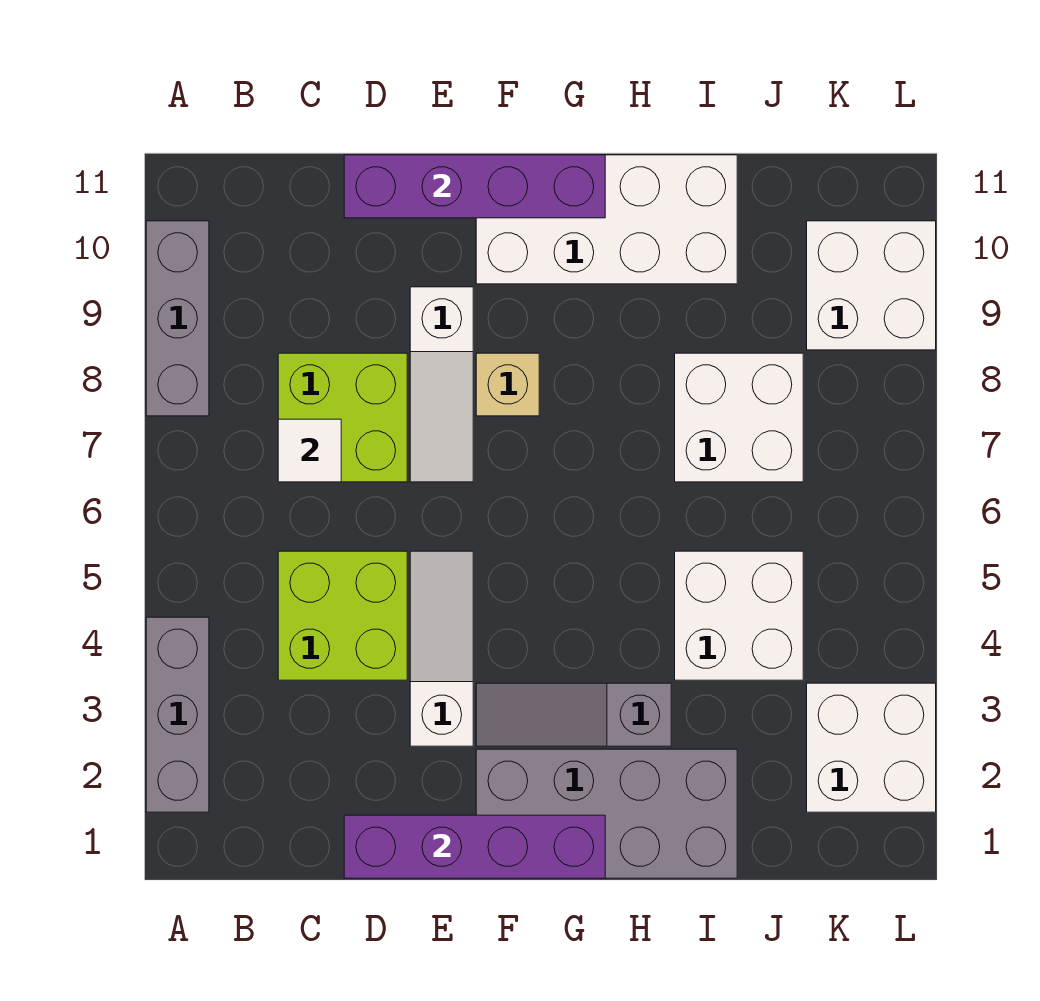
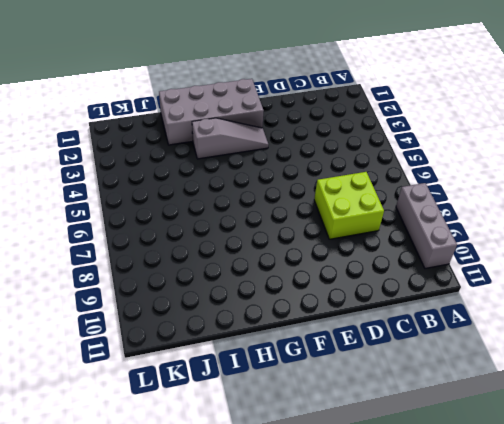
none -> grey brick A2:A4 level 1
none -> lime brick C4:D5 level 1
none -> white slope E3:E5 level 1 top 3

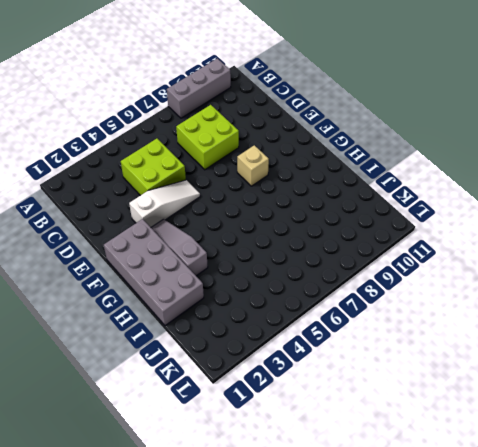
none -> grey brick A2:A4 level 1
none -> white slope E7:E9 level 1 top 9
none -> white brick F10:I11 level 1

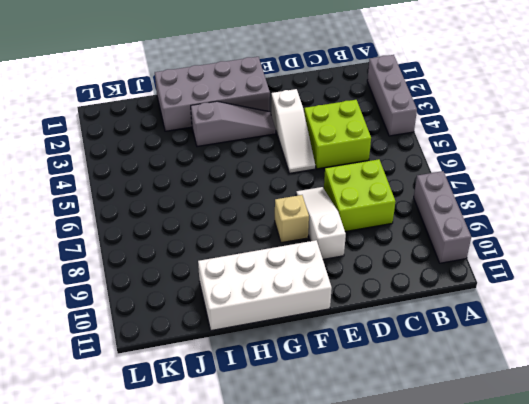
none -> white brick I4:J5 level 1
none -> white brick I7:J8 level 1
none -> white brick K2:L3 level 1

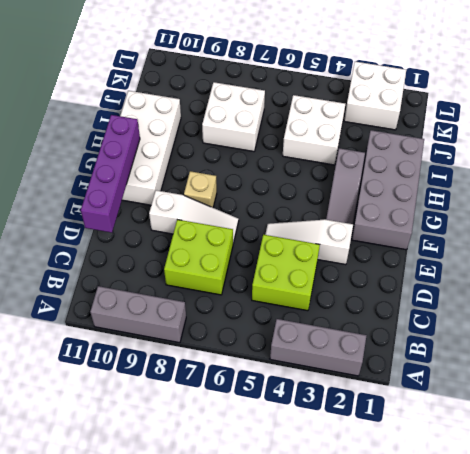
none -> white brick K9:L10 level 1
none -> white tile C7 level 2
none -> purple brick D1:G1 level 2

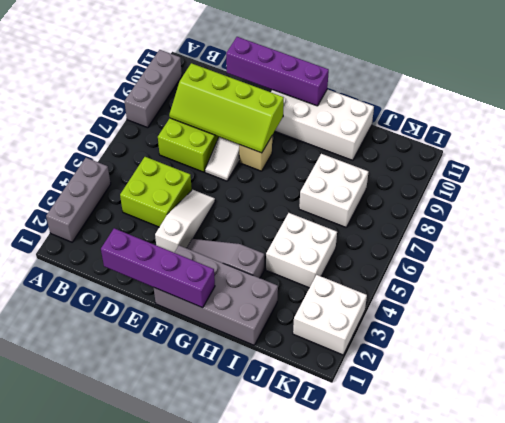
lime slope C8:F9 level 2 top 9 -> none
none -> white brick K9:L10 level 1
none -> white tile C7 level 2

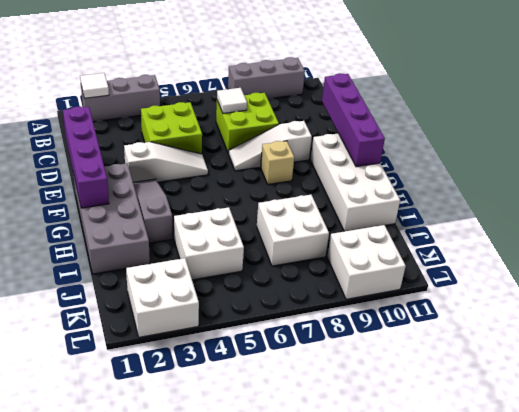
white tile A2 level 2 -> none

